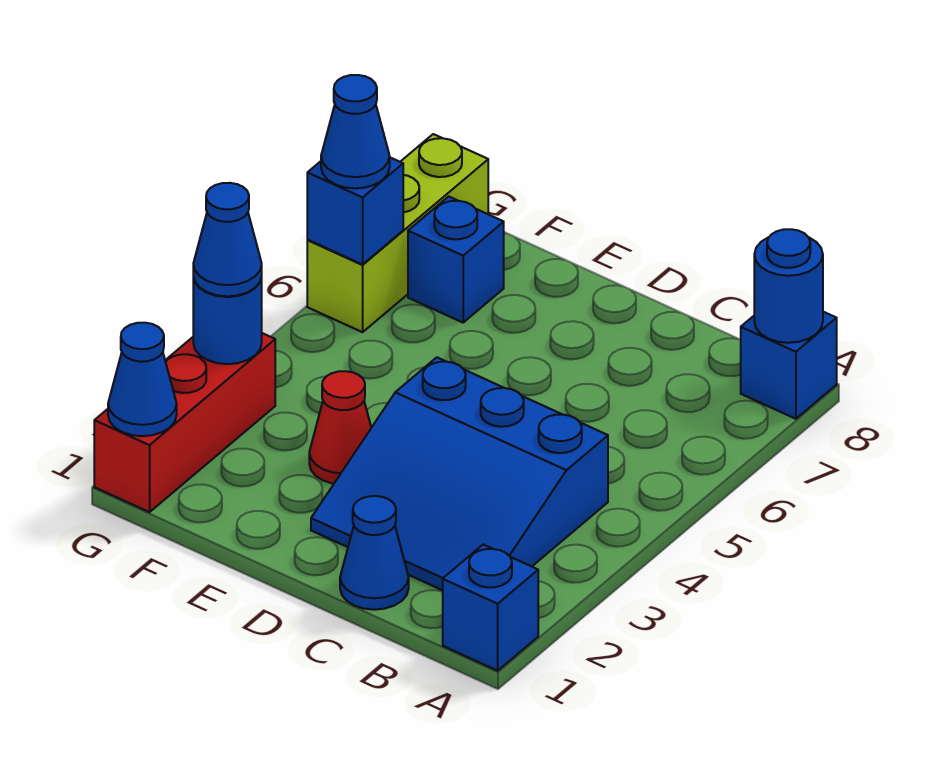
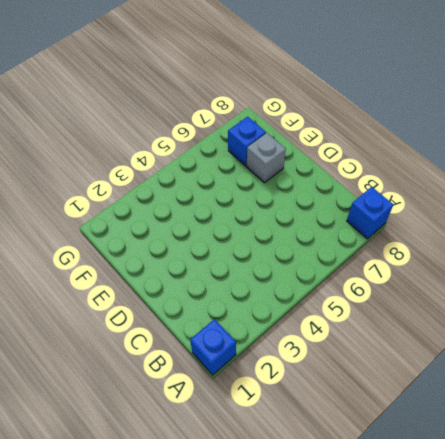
grey brick E7 level 1 -> none
none -> blue slope B2:D4 level 1 top 4
none -> blue cone C1 level 1
none -> red cone E3 level 1

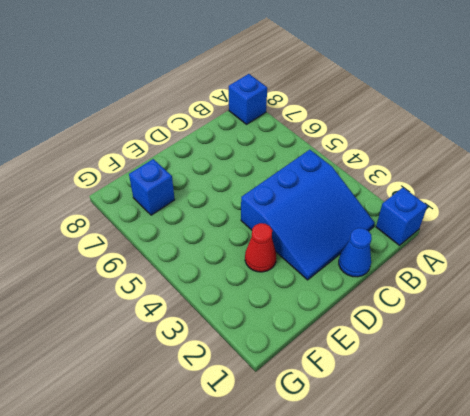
none -> red brick G1:G3 level 1
none -> lime brick G6:G8 level 1
none -> blue round brick A8 level 2

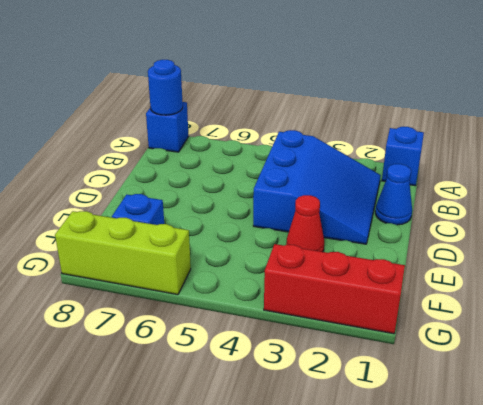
none -> blue cone G1 level 2
none -> blue round brick G3 level 2
none -> blue brick G6 level 2

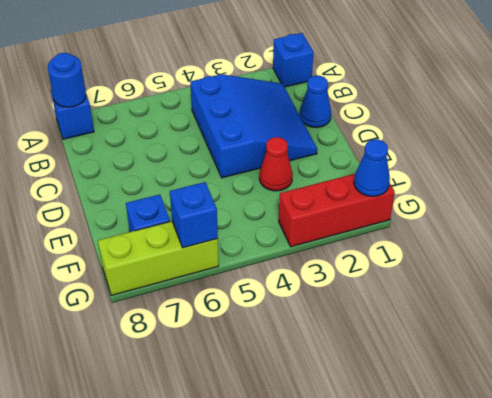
none -> blue round brick G3 level 2
none -> blue cone G3 level 3
none -> blue cone G6 level 3

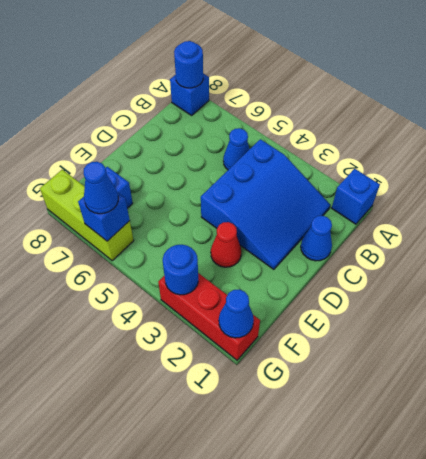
blue cone B5 level 1 -> blue cone G3 level 3

